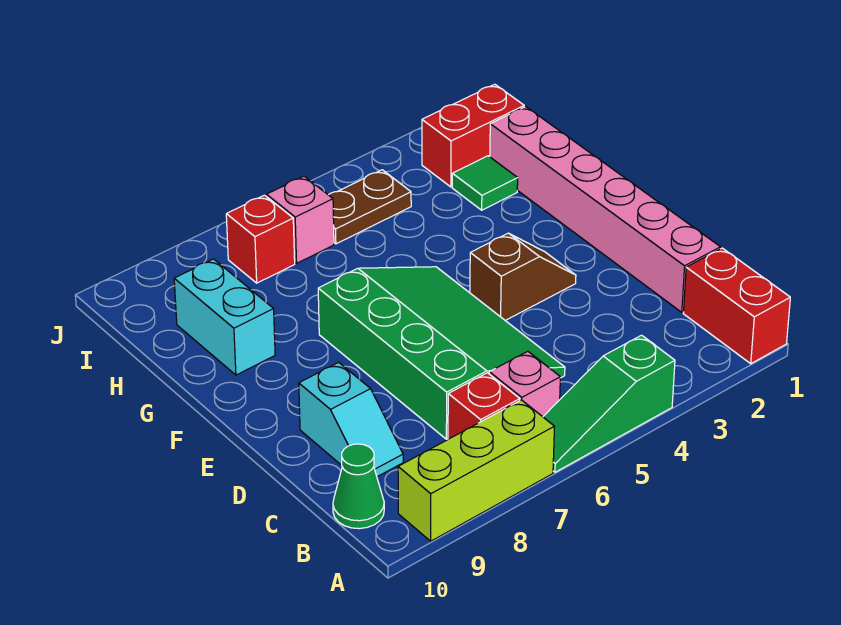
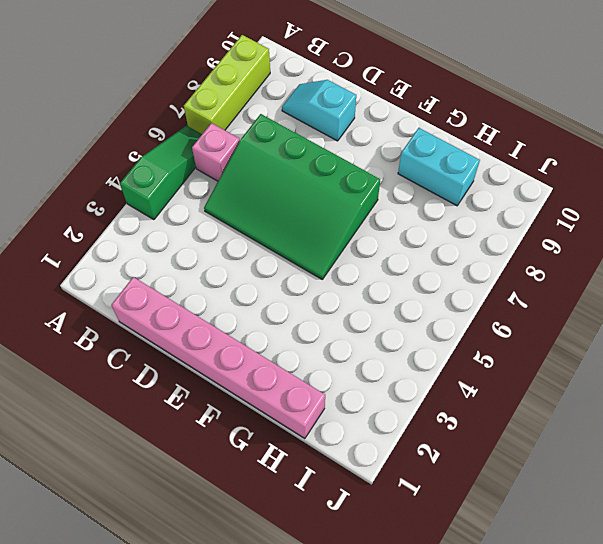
none -> red brick A1:B1 level 1
none -> red brick B7 level 1
none -> green cone B10 level 1

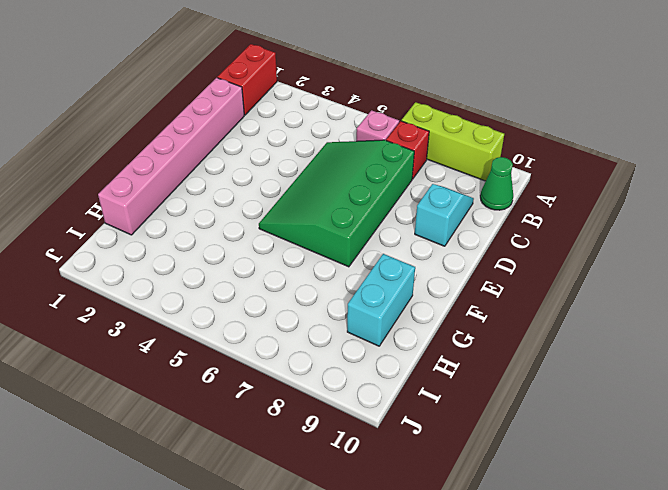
none -> green slope A4:A6 level 1 top 4
none -> brown slope E3:E4 level 1 top 4
none -> green tile H2 level 1

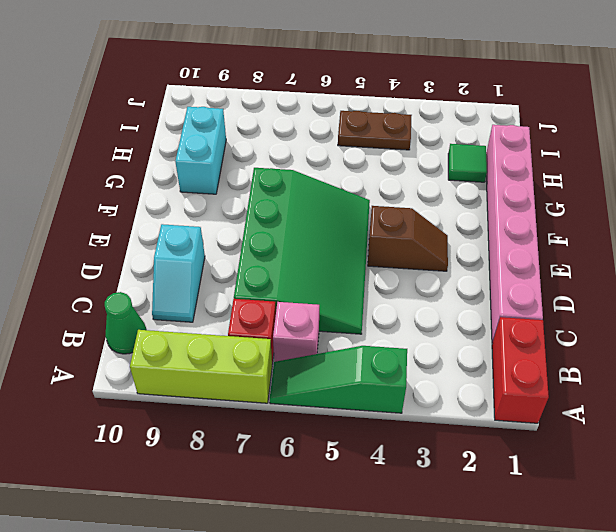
none -> red brick I1:I2 level 1
none -> pink brick I6 level 1
none -> red brick I7 level 1

